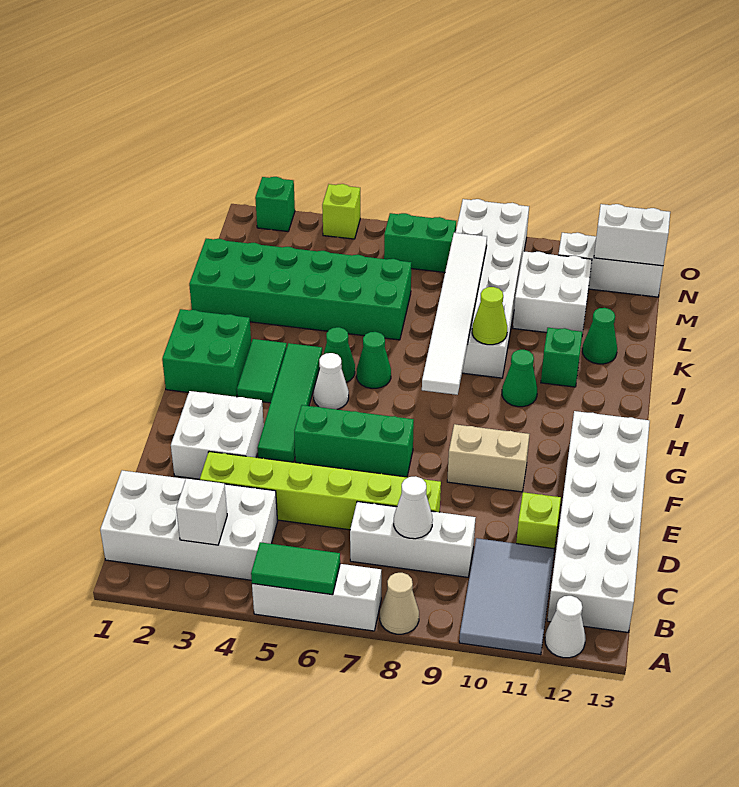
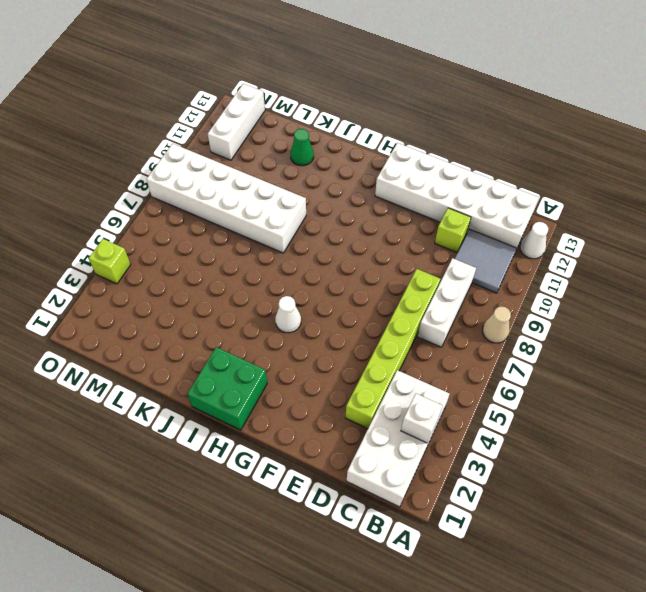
grey tile B10:C11 level 1 -> grey tile A10:C11 level 1
none -> white brick A5:A7 level 1
none -> white brick E2:F3 level 1
none -> green tile F4:I4 level 1
none -> green brick F5:F7 level 1

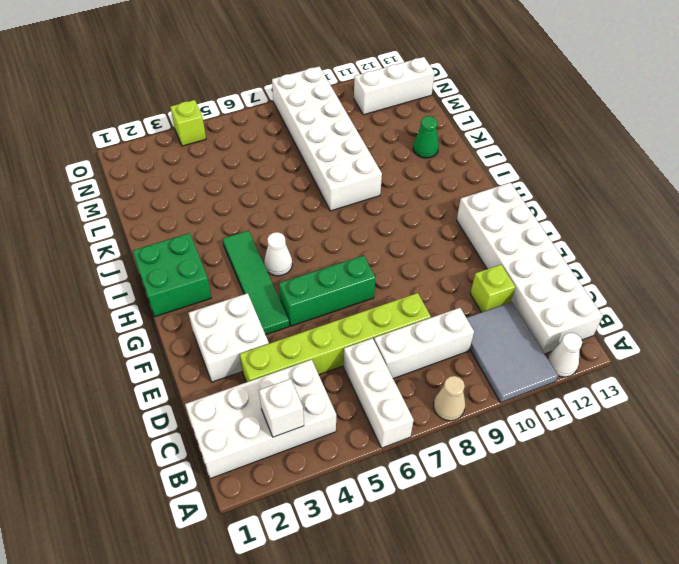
white brick A6:C6 level 1 -> white brick A5:A7 level 1
none -> tan brick F9:F10 level 1
none -> green tile H3:I3 level 1
none -> green cone I5 level 1
none -> green cone I6 level 1

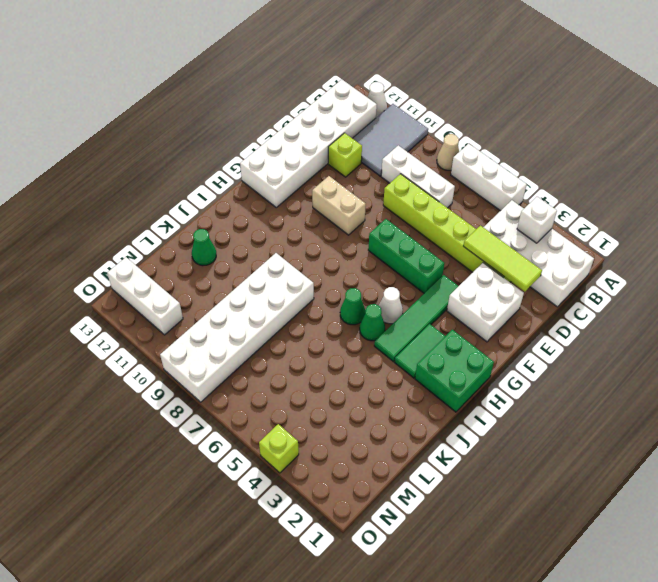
lime tile D2:D4 level 2 -> none
none -> green cone I10 level 1
none -> green brick J11 level 1
none -> green brick K1:L6 level 1
none -> white brick L10:M11 level 1

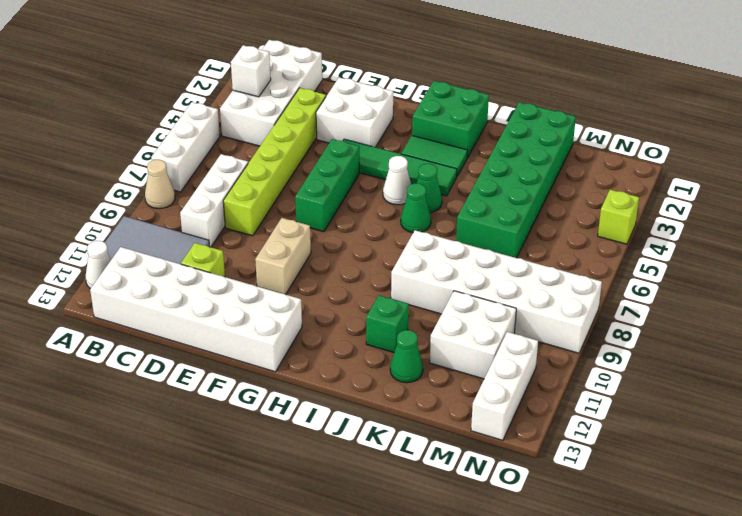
none -> green cone I10 level 1
none -> green brick N6:N7 level 1
none -> green brick O2 level 1
none -> green tile A5:A6 level 2

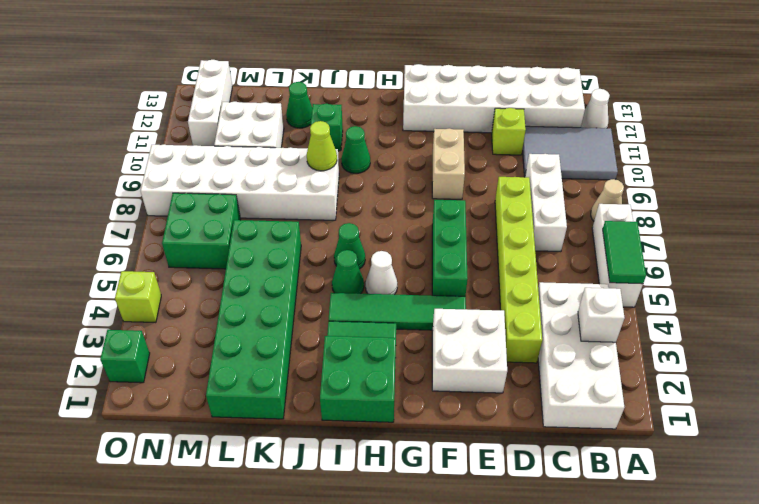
green brick M6:N7 level 1 -> green brick N6:N7 level 1
none -> white cone C8 level 2
none -> white tile H8:M8 level 2
none -> white brick N12:N13 level 2

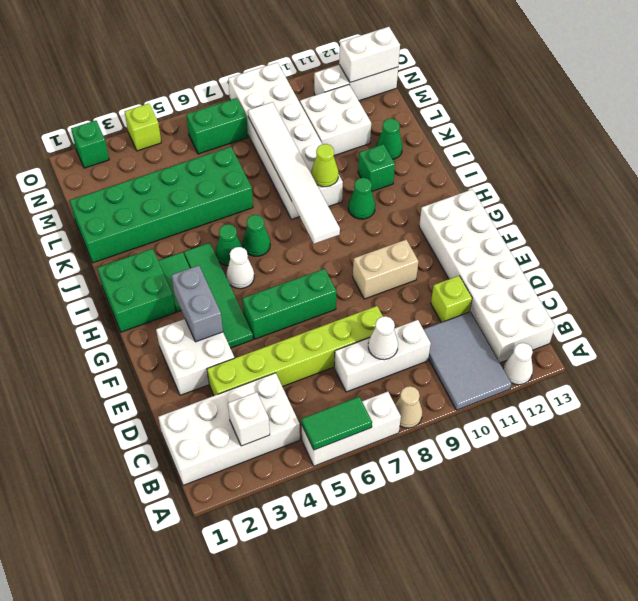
grey brick F3:G3 level 2 -> none

